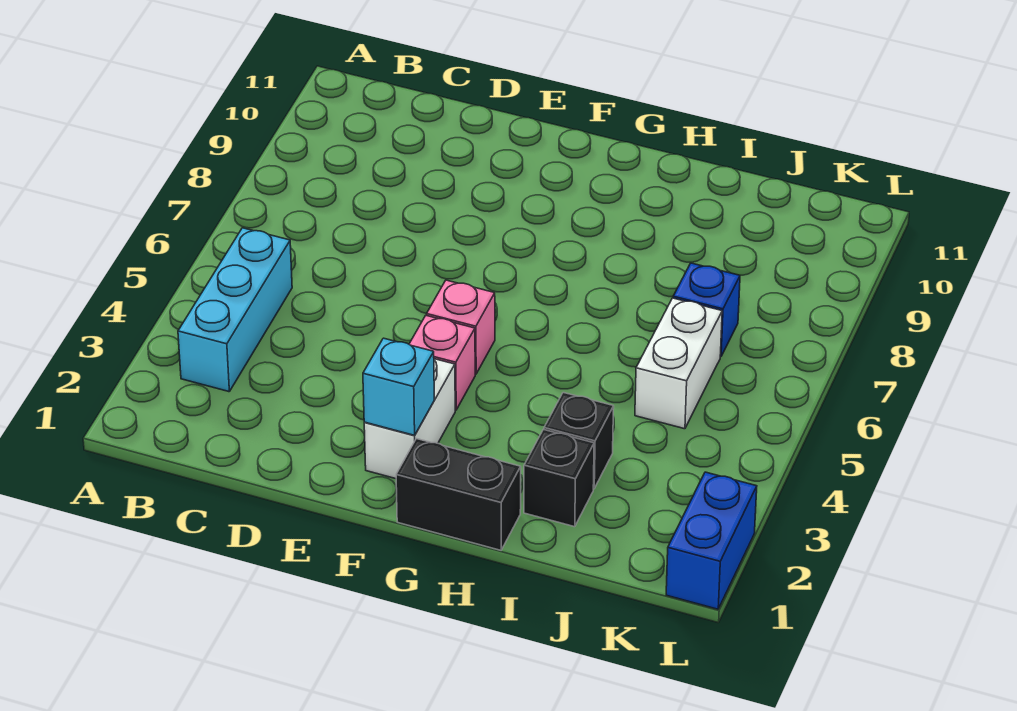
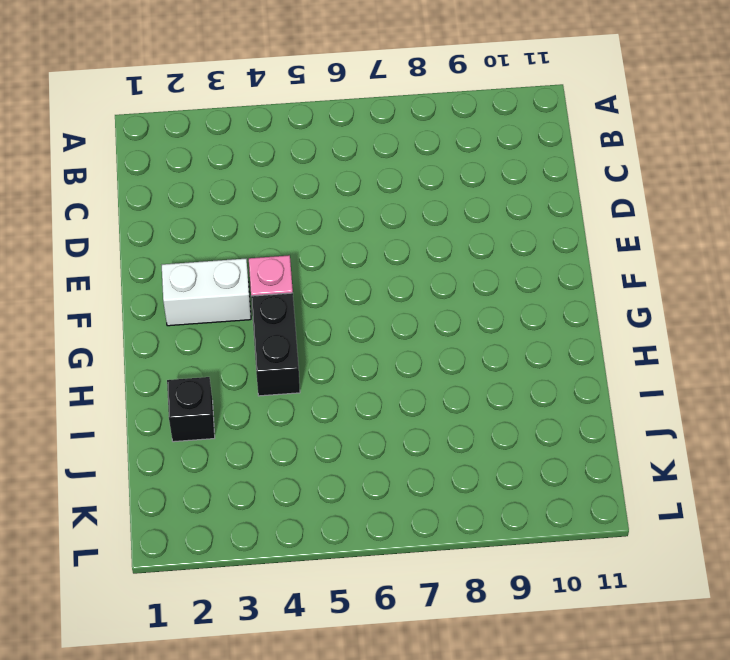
black brick G4:H4 level 1 -> black brick G1:H1 level 1
none -> cyan brick B3:B5 level 1
none -> pink brick F5 level 1

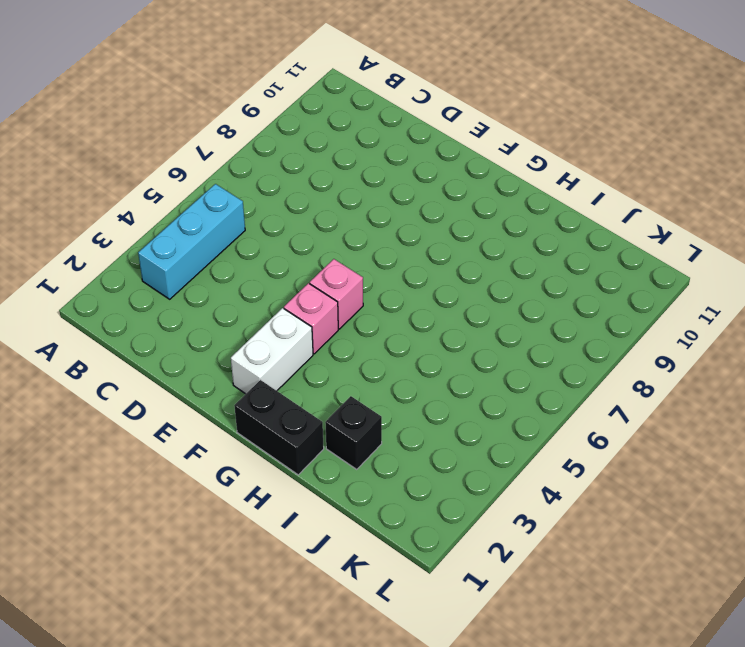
none -> black brick I3 level 1
none -> white brick J5:J6 level 1

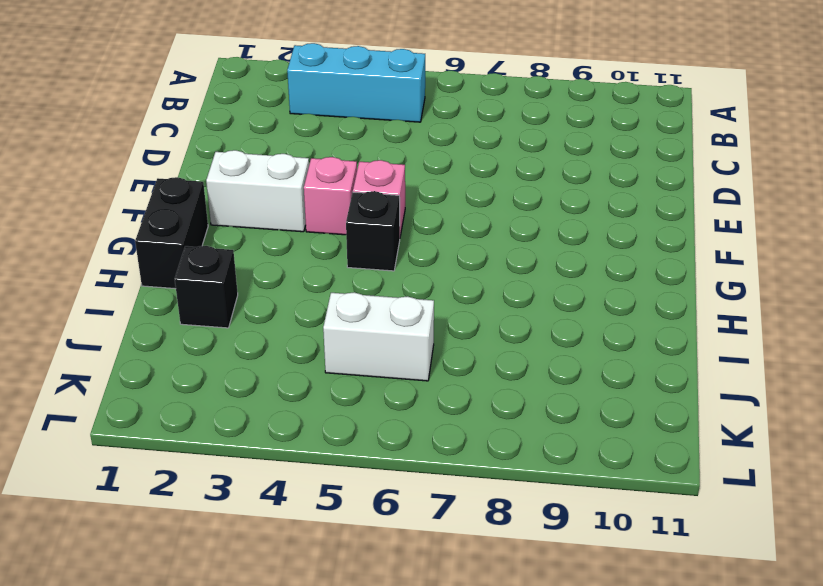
black brick G5 level 1 -> black brick I3 level 1
none -> blue brick J7 level 1
none -> blue brick L1:L2 level 1

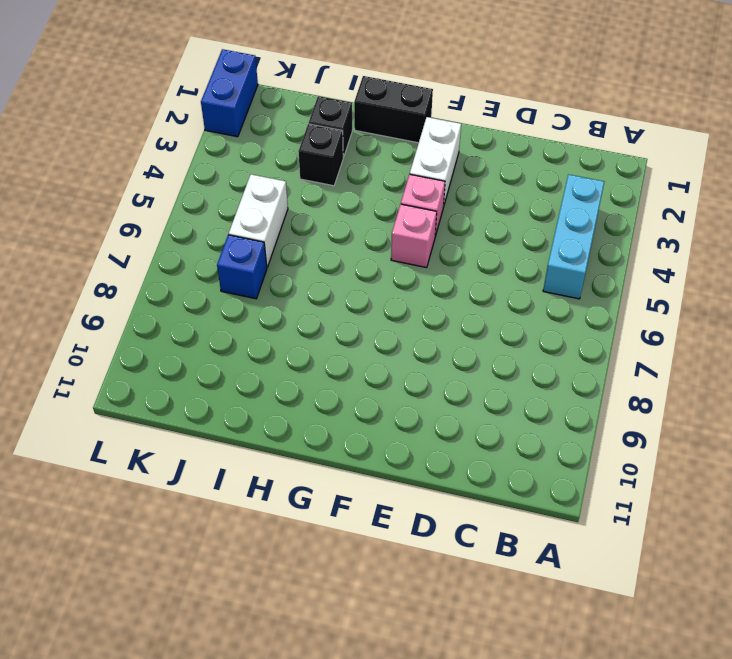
none -> cyan brick F2 level 2

